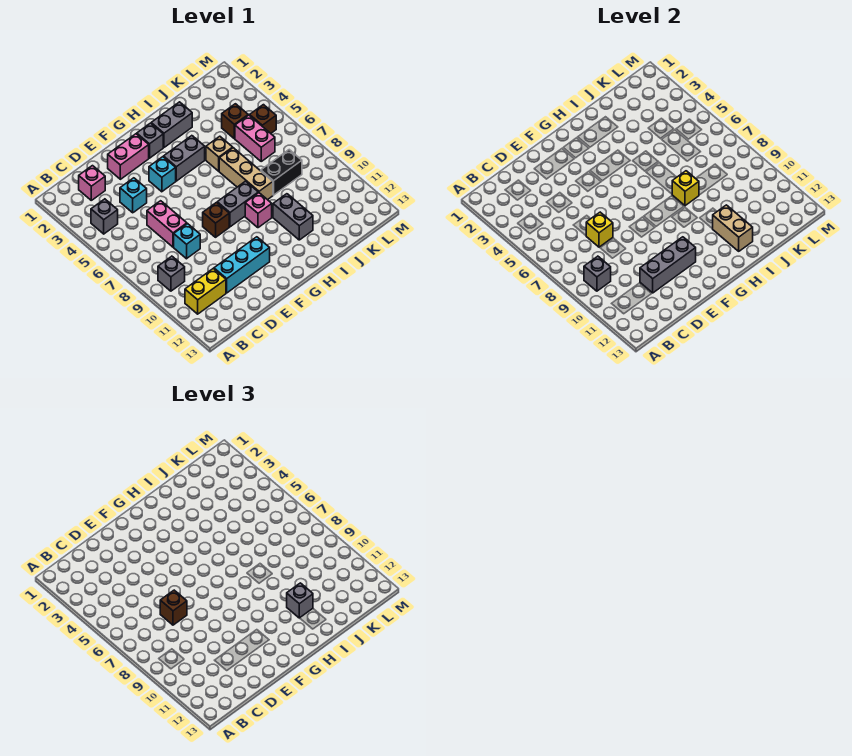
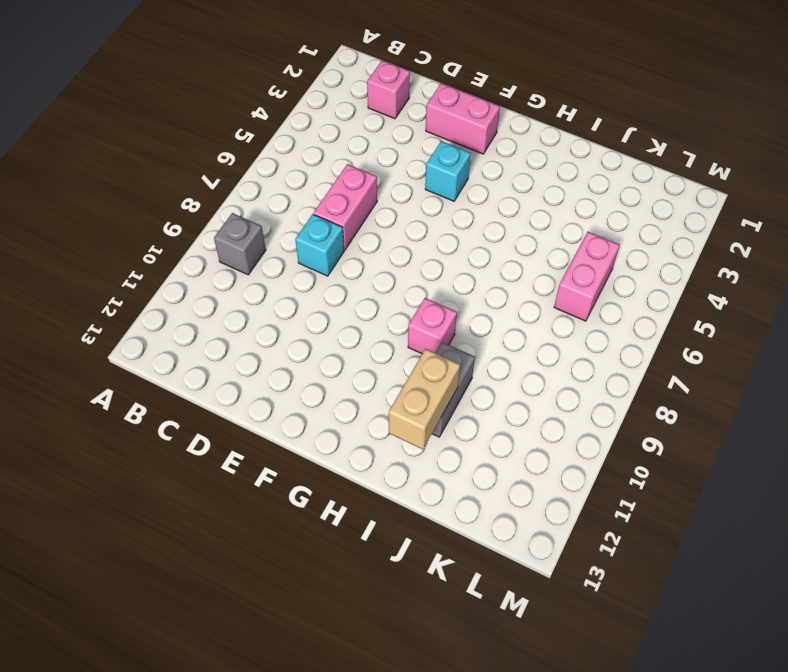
none -> grey brick B4 level 1
none -> yellow brick B11:C11 level 1
none -> cyan brick D4 level 1
none -> cyan brick D11:F11 level 1

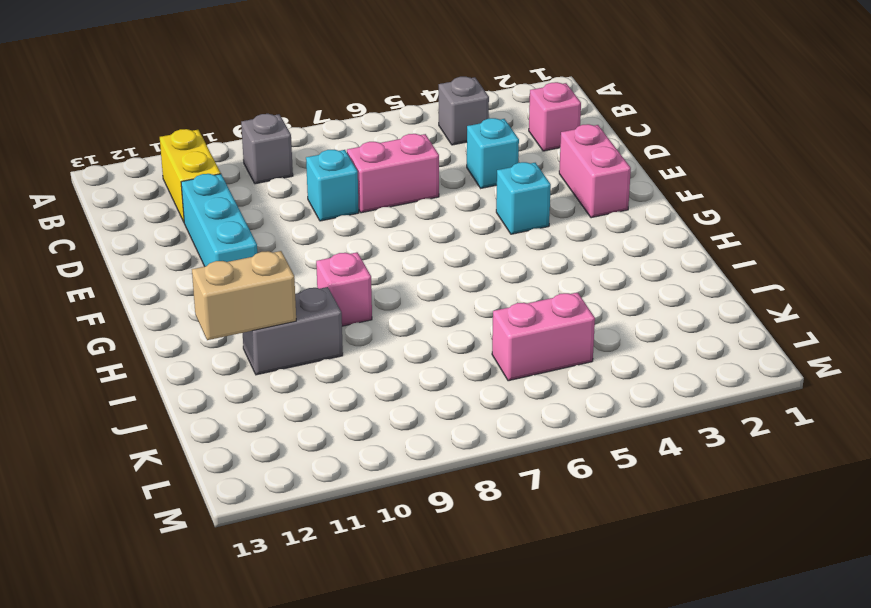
none -> brown brick F8 level 1
none -> grey brick G2 level 1
none -> grey brick G4:H4 level 1
none -> grey brick G8:H8 level 1

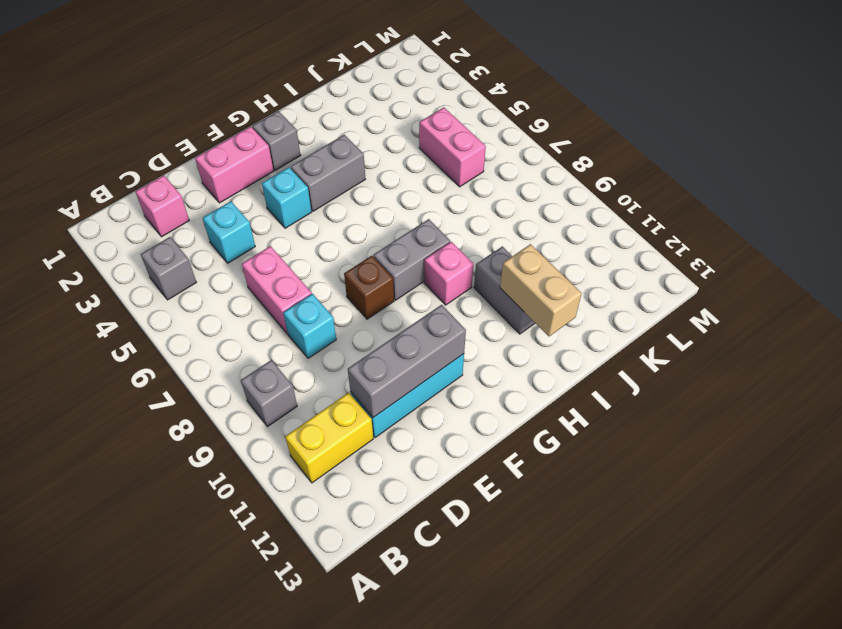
none -> grey brick H2:I2 level 1
none -> tan brick I5 level 1
none -> tan brick I6:I8 level 1
none -> black brick J8:K8 level 1

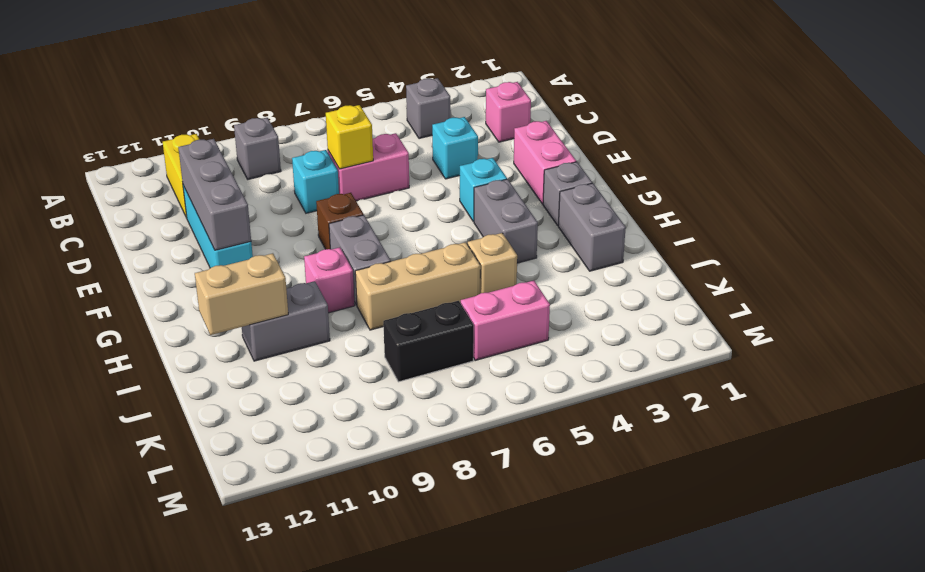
black brick K7:K8 level 1 -> black brick J8:K8 level 1
none -> brown brick K4 level 1
none -> brown brick L5 level 1
none -> grey brick B9 level 2
none -> yellow brick I8 level 2

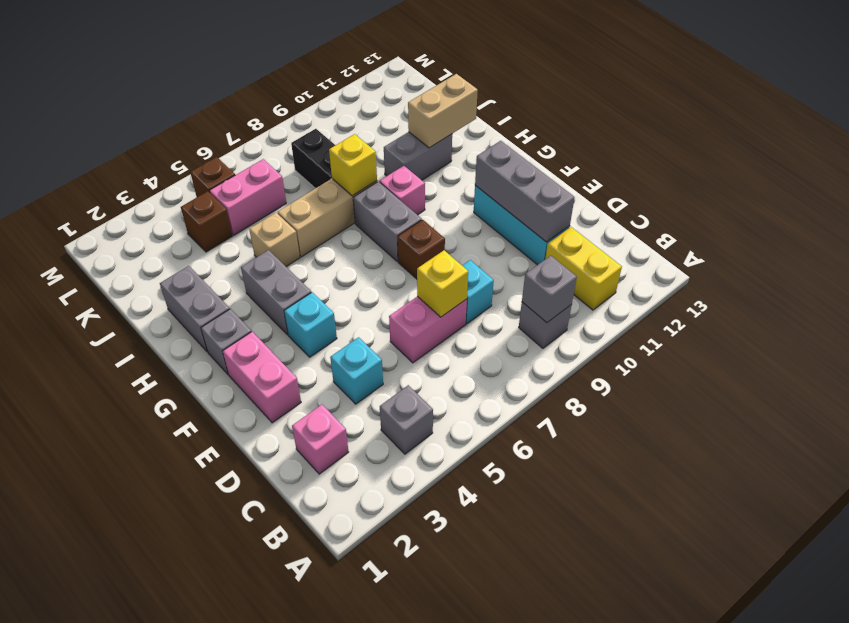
none -> brown brick D7 level 3
none -> grey brick I11 level 3

